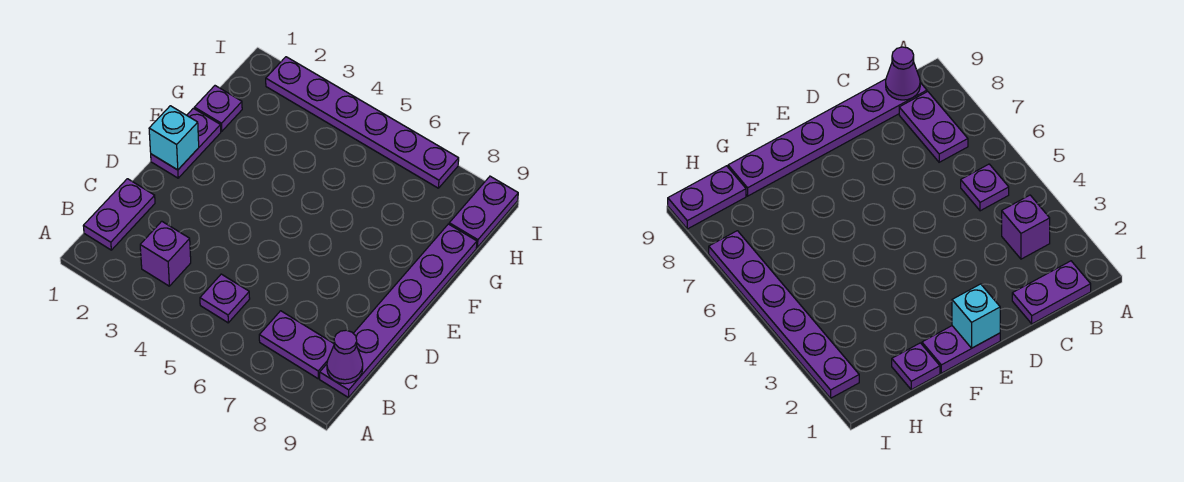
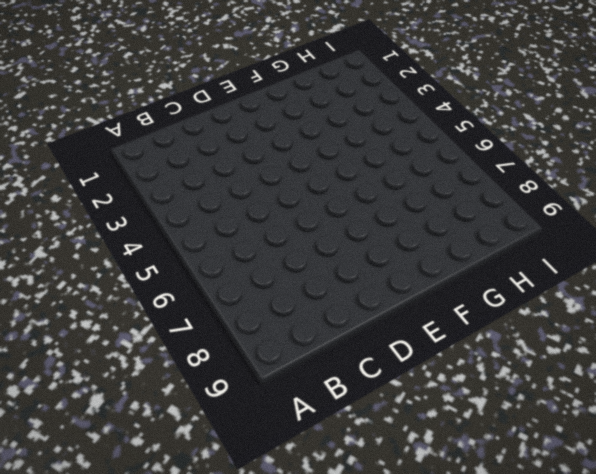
none -> purple plate B1:C1 level 1
none -> purple brick B3 level 1

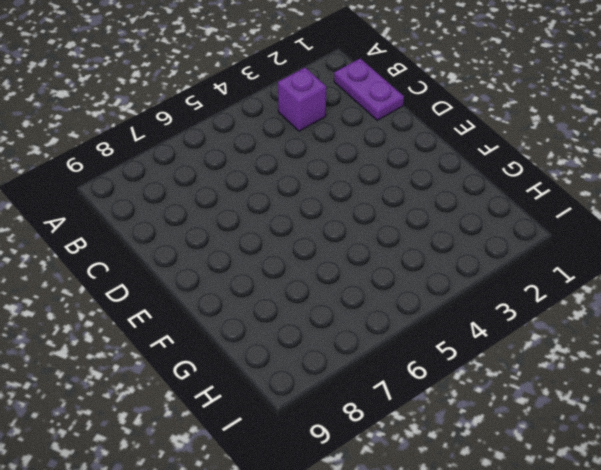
none -> purple plate B5 level 1
none -> purple plate B7:B8 level 1

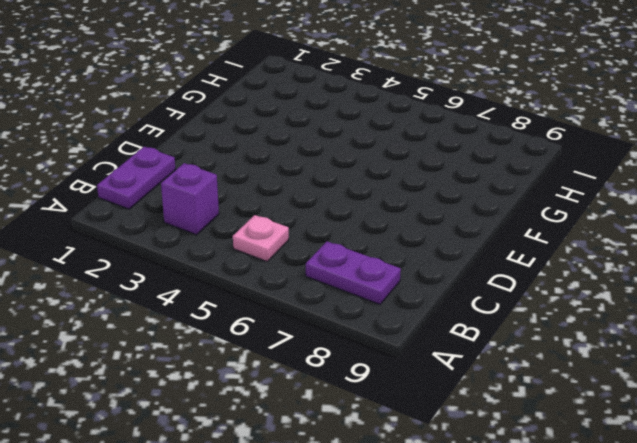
pink plate B5 level 1 -> purple plate B5 level 1
none -> purple plate B9:G9 level 1
none -> purple plate E1:F1 level 1

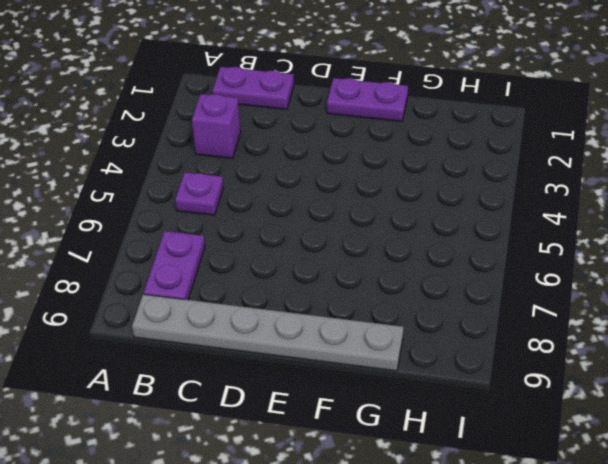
grey plate B9:G9 level 1 -> purple plate B9:G9 level 1
none -> purple plate G1 level 1
none -> purple plate H9:I9 level 1

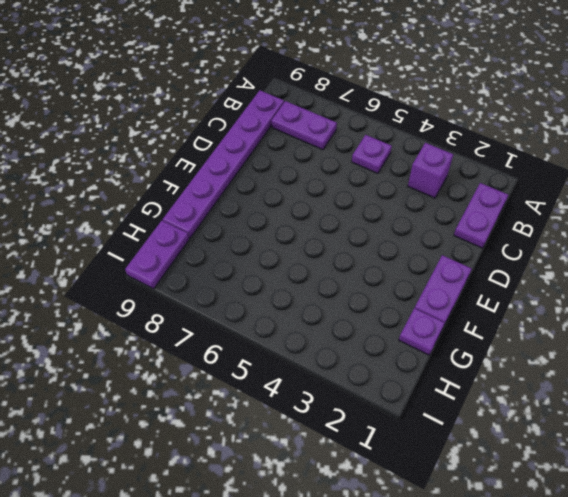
none -> purple plate I2:I7 level 1
none -> purple cone B9 level 2

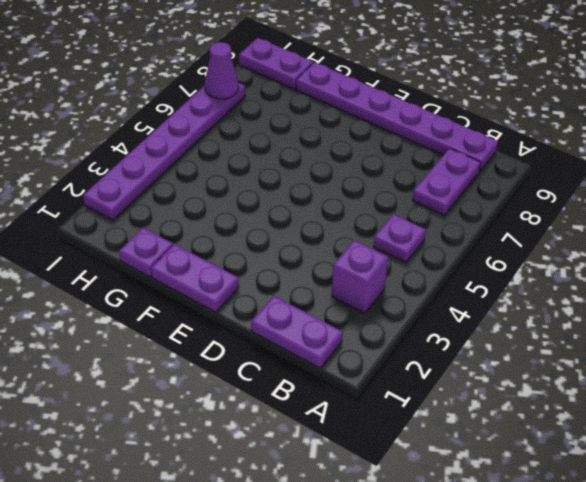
purple cone I7 level 2 -> purple cone B9 level 2
none -> cyan brick E1 level 2

